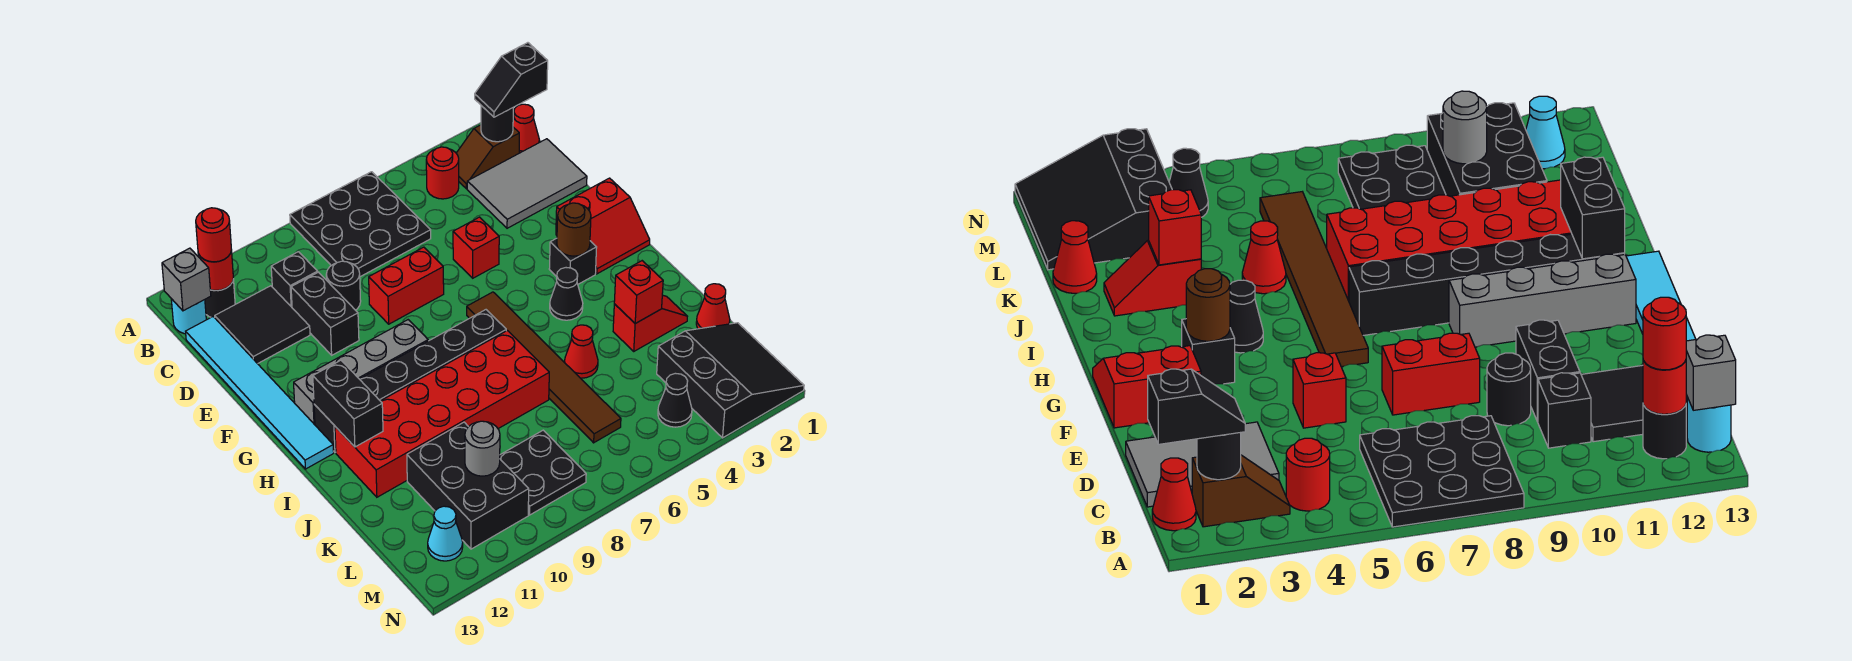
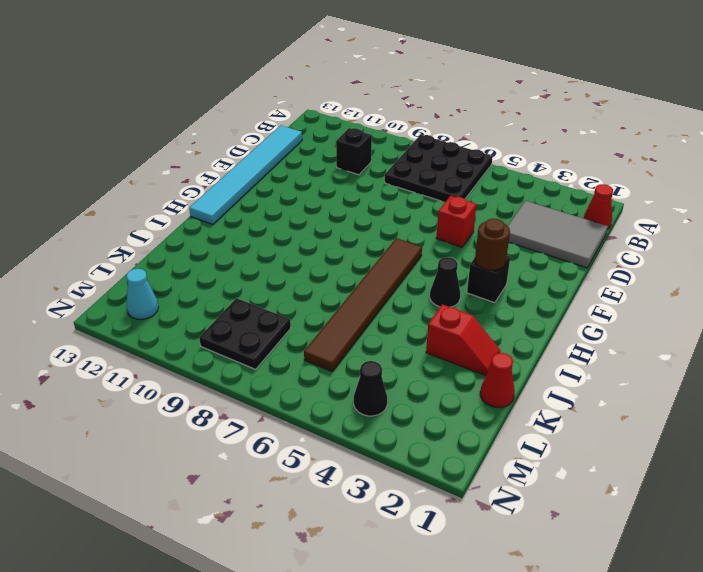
none -> brown slope B2:B3 level 1 top 2
none -> red round brick B4 level 1
none -> black round brick B12 level 1
none -> cyan round brick B13 level 1

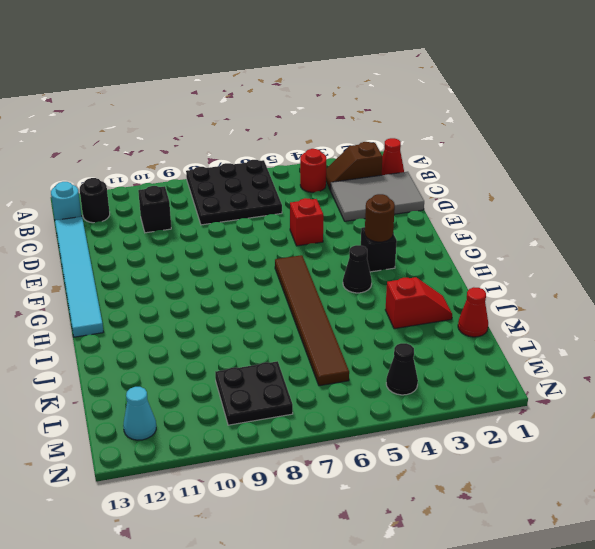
none -> black tile C11:D12 level 1
none -> black round brick D9 level 1
none -> black brick D10:E10 level 1
none -> red brick E7:E8 level 1

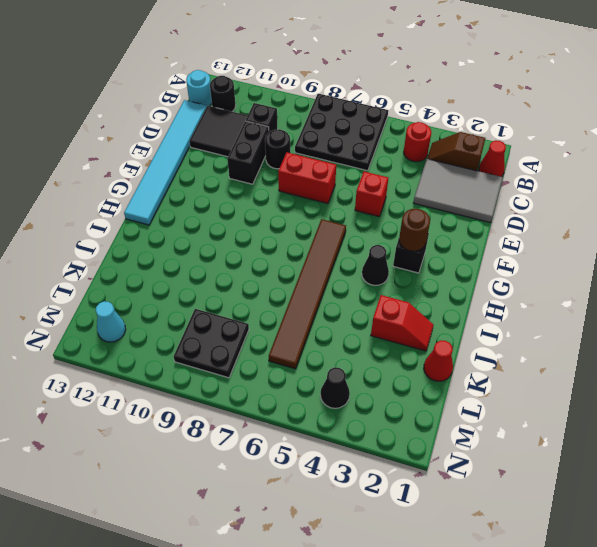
none -> red slope F1:G2 level 1 top F
none -> grey brick G9:G12 level 1
none -> black brick H7:H12 level 1
none -> red brick I7:J12 level 1

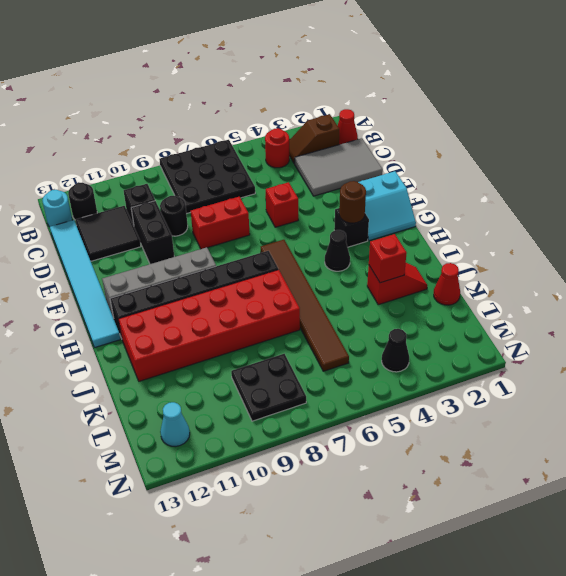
cyan slope F1:G2 level 1 top F -> red slope F1:G2 level 1 top F
none -> red cone J5 level 1
none -> black brick K10:M11 level 1
none -> black slope L1:N3 level 1 top 3
none -> black round brick B2 level 2

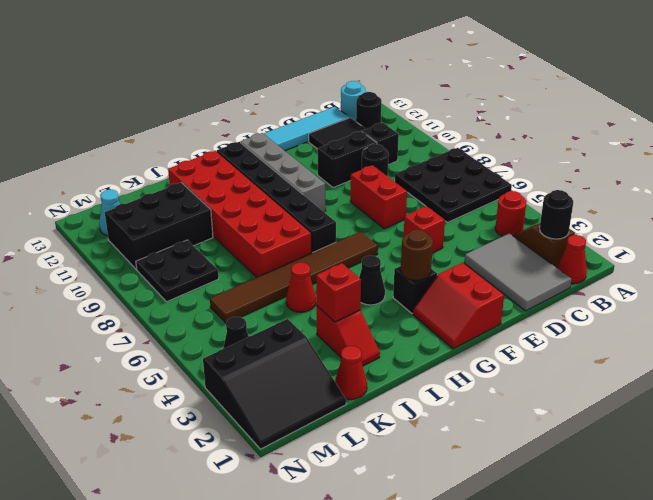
none -> red round brick B12 level 2
none -> grey brick B13 level 2
none -> black brick H12:I12 level 2
none -> grey round brick L10 level 2

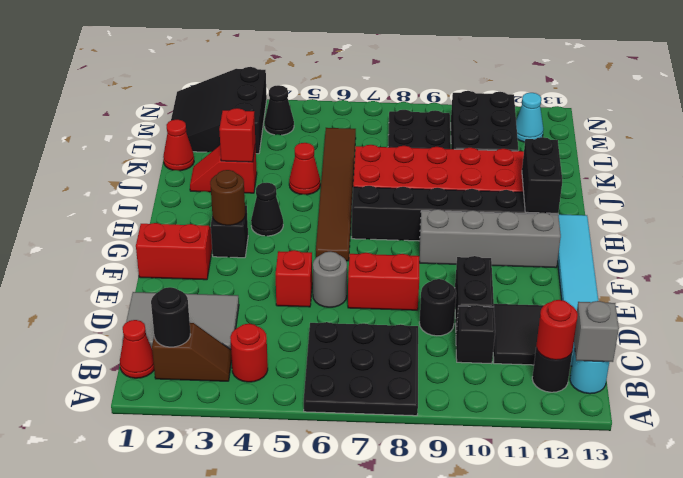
grey round brick E6 level 1 -> grey round brick L10 level 2
none -> black slope B1:B2 level 3 top 1
none -> red round brick B12 level 3

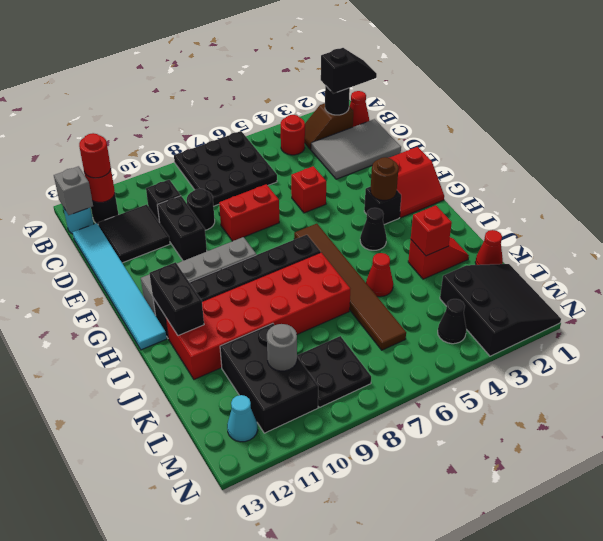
black slope B1:B2 level 3 top 2 -> black slope B1:B2 level 3 top 1

